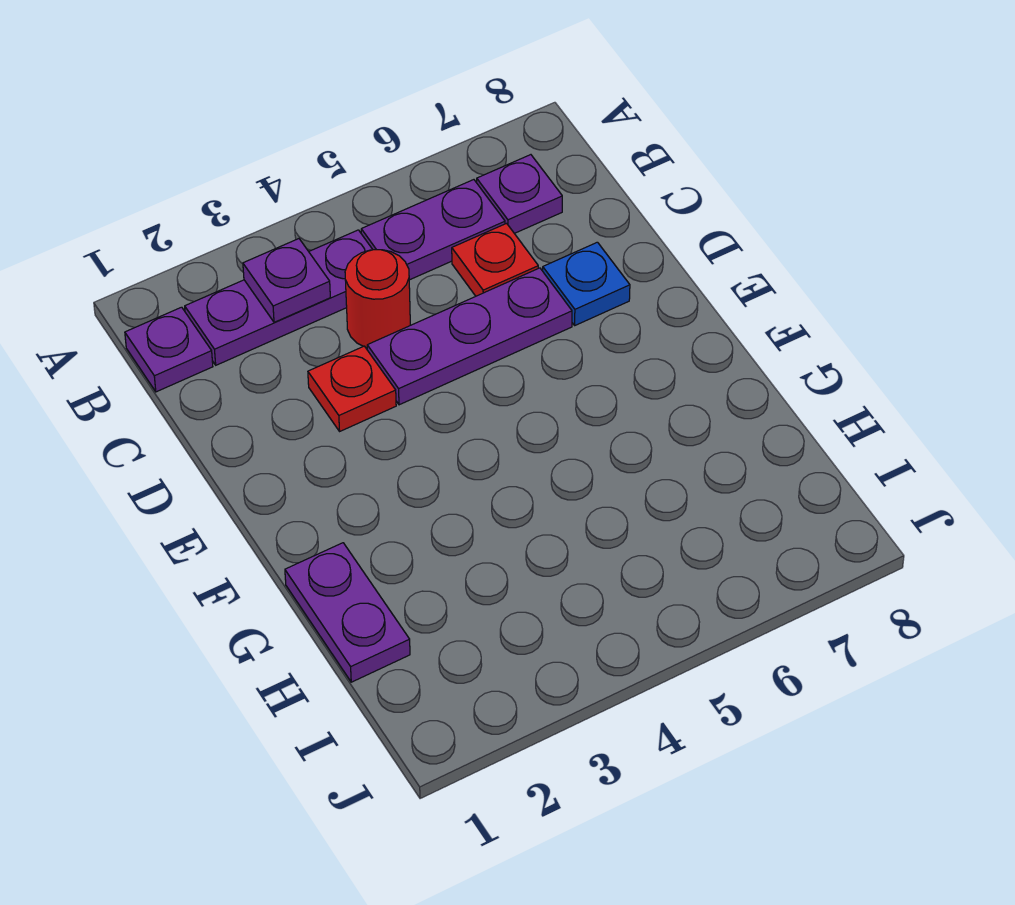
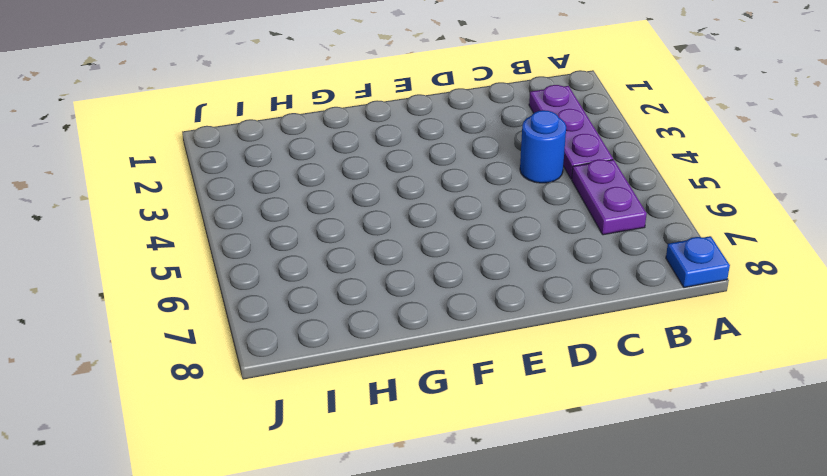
blue plate A8 level 1 -> blue plate D7 level 1
blue round brick C4 level 1 -> red round brick C4 level 1
none -> purple plate B1 level 1
none -> purple plate B7 level 1

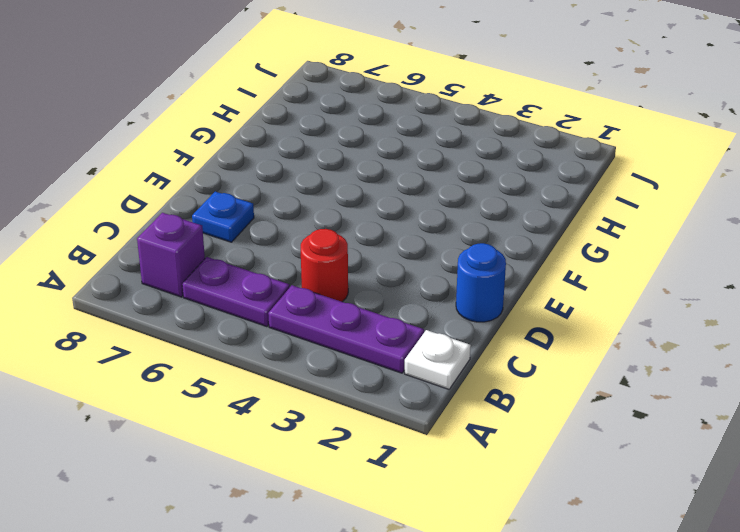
white plate B1 level 1 -> purple plate B1 level 1
purple brick B7 level 1 -> purple plate B7 level 1
blue round brick D1 level 1 -> none
none -> red plate C6 level 1
none -> red plate D3 level 1

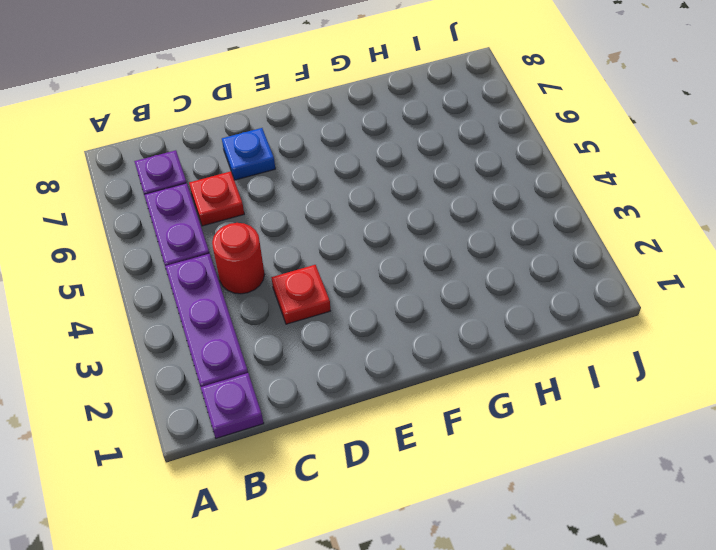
none -> purple plate D4:D6 level 1
none -> purple plate G1:H1 level 1

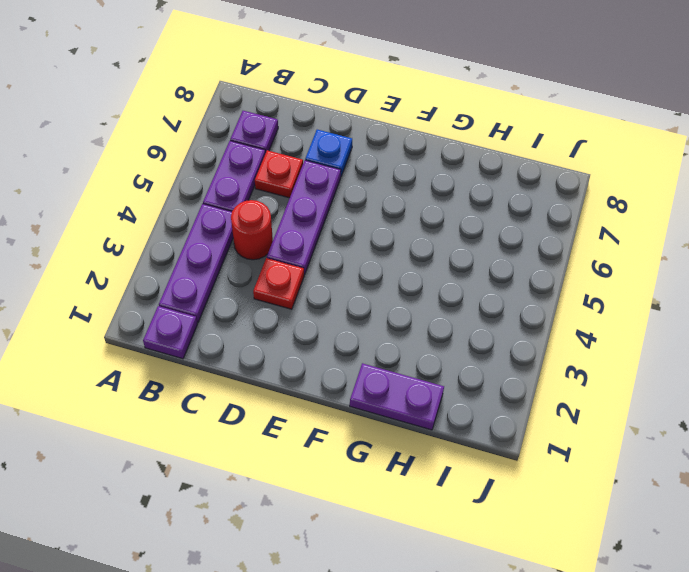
none -> purple plate B3 level 2

